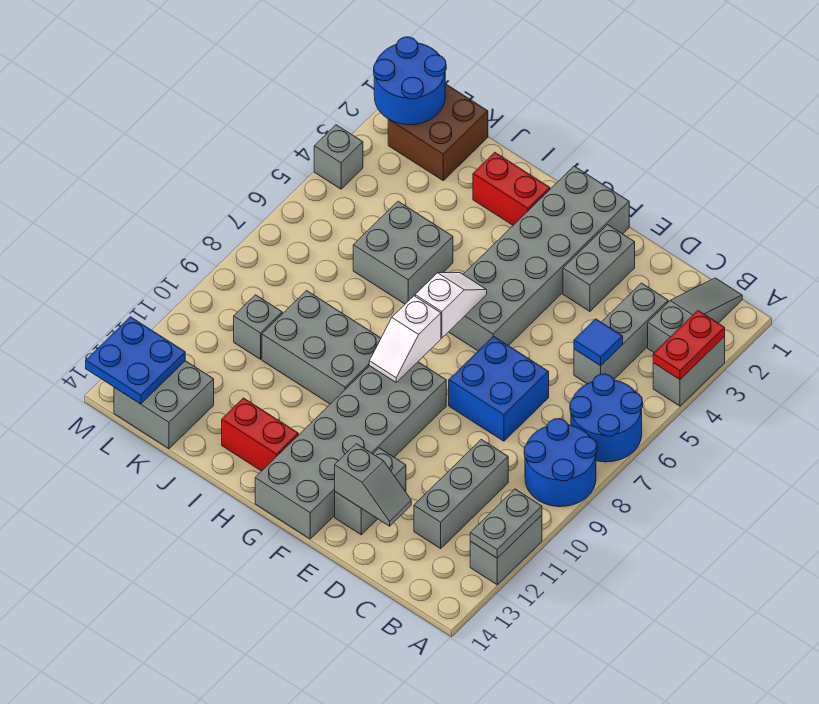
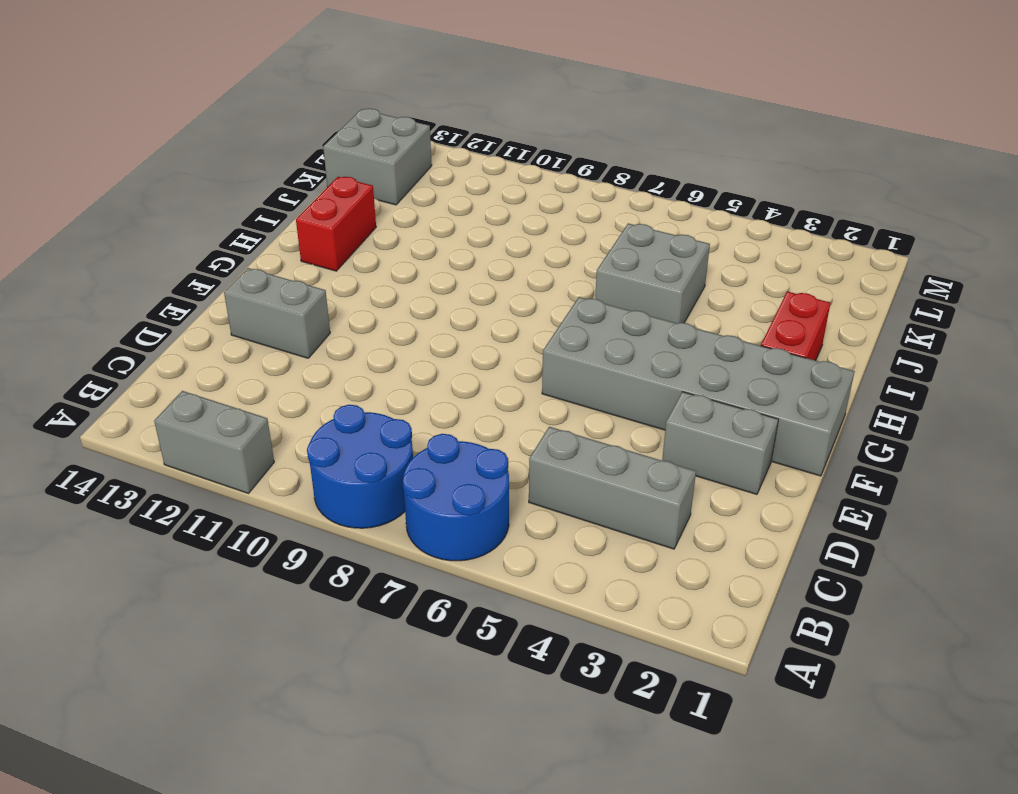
none -> grey brick A3:A4 level 1
none -> grey slope B1:B3 level 1 top 3
none -> grey brick C10:C12 level 1

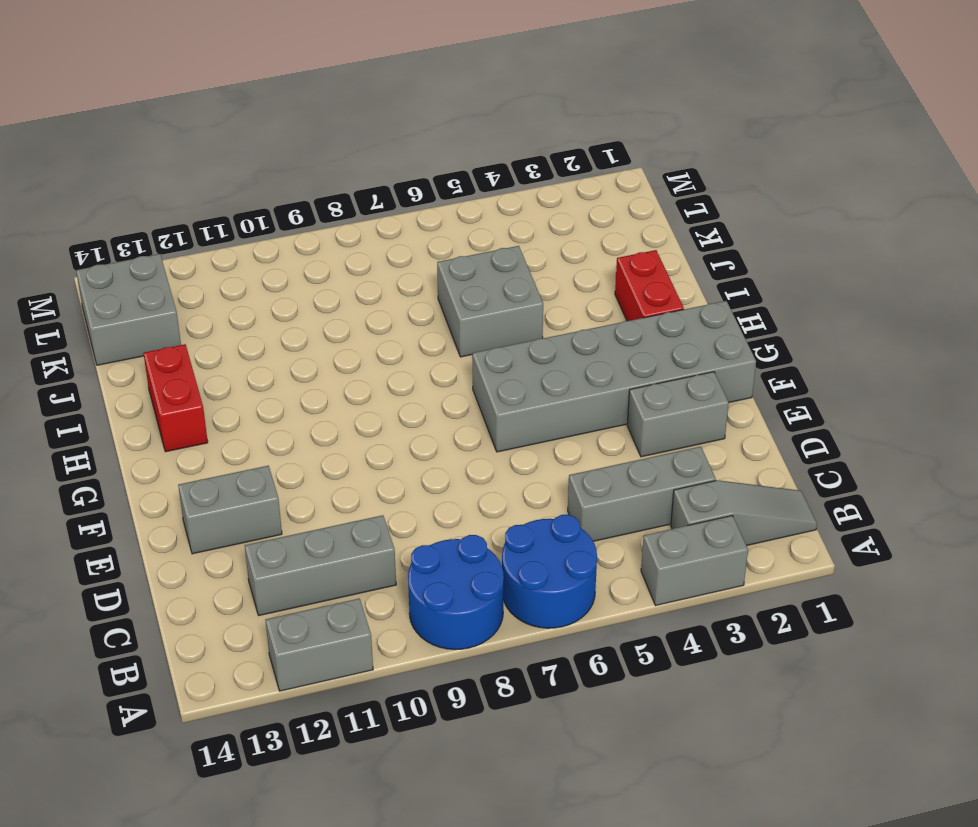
none -> blue brick D7:E8 level 1
none -> grey brick F9:G14 level 1
none -> grey brick H9:J10 level 1

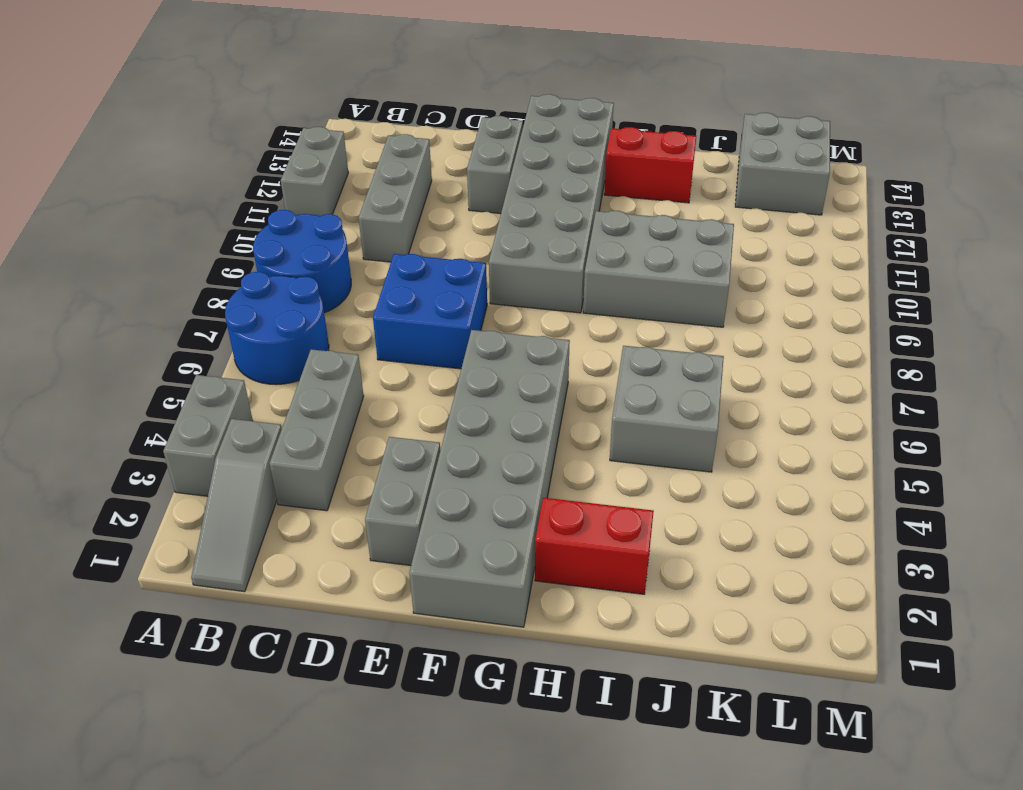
none -> brown brick K1:L2 level 1
none -> grey brick K10 level 1
none -> grey brick M4 level 1

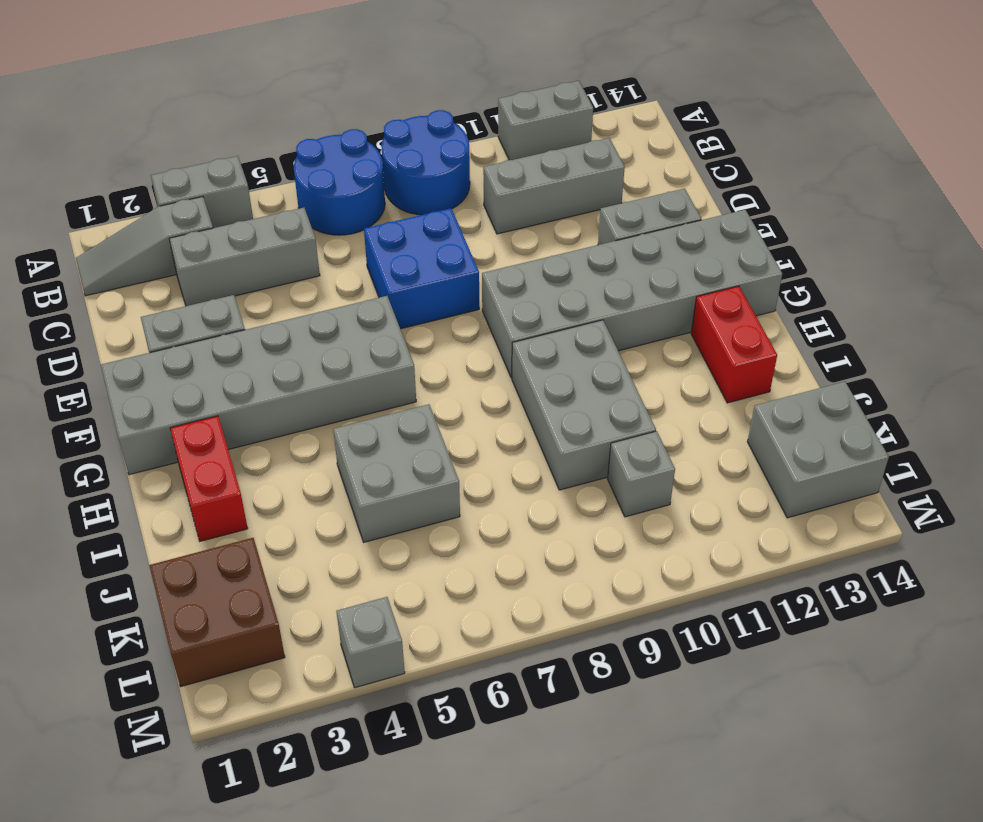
none -> red plate A3:A4 level 2
none -> grey plate A11:A12 level 2
none -> blue tile C5 level 2

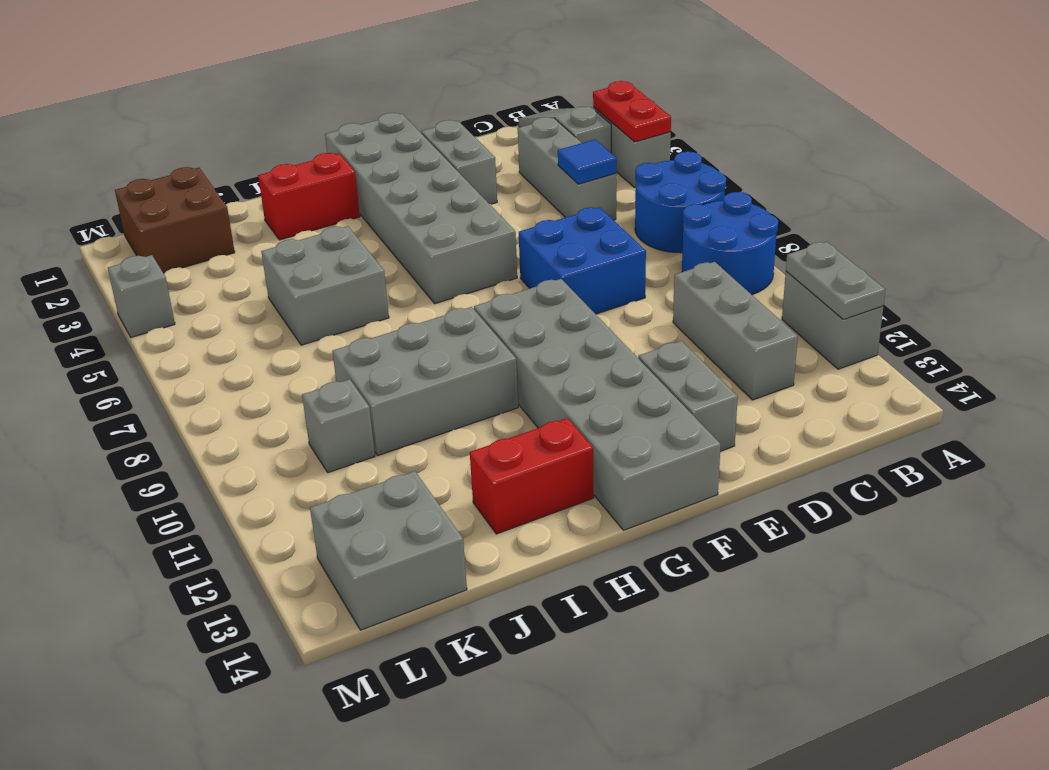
none -> grey slope D13:E13 level 2 top E
none -> white slope G6:G7 level 2 top 7
none -> white slope G8:G9 level 2 top 8

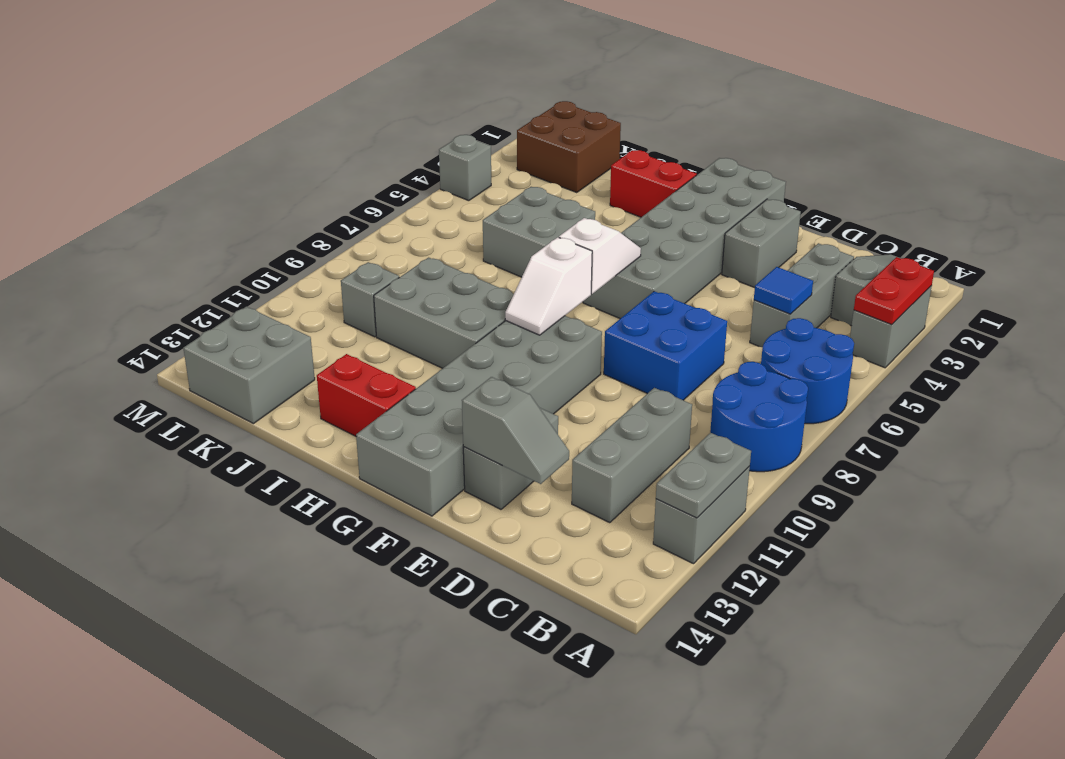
none -> blue round brick L1:M2 level 2
none -> blue plate L13:M14 level 2

